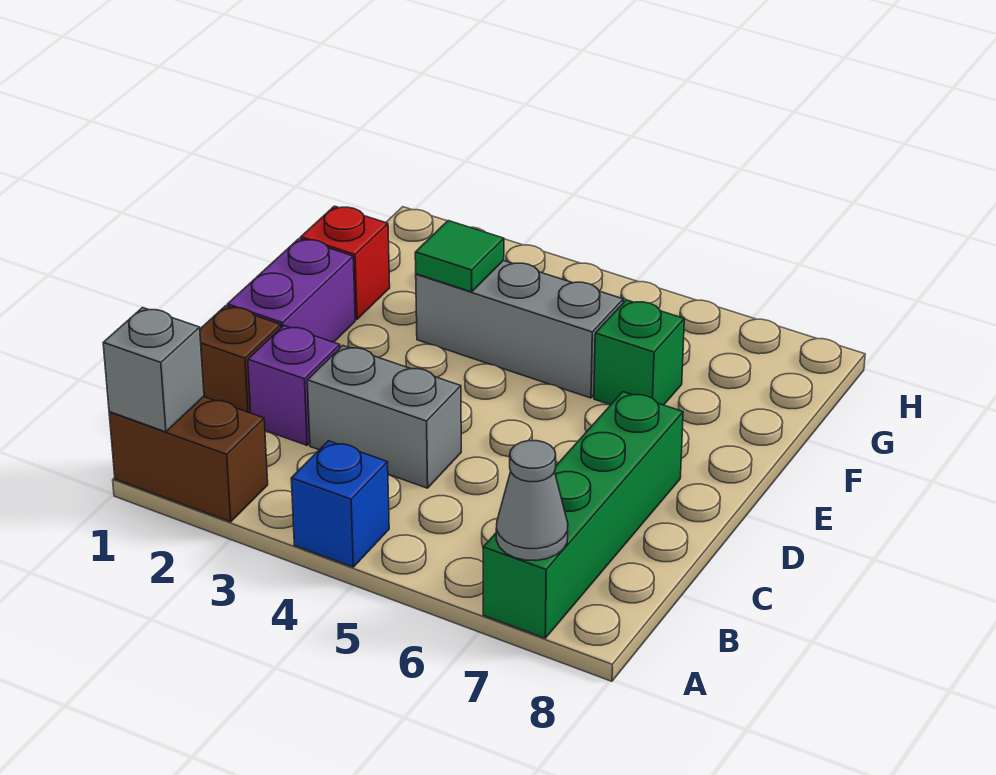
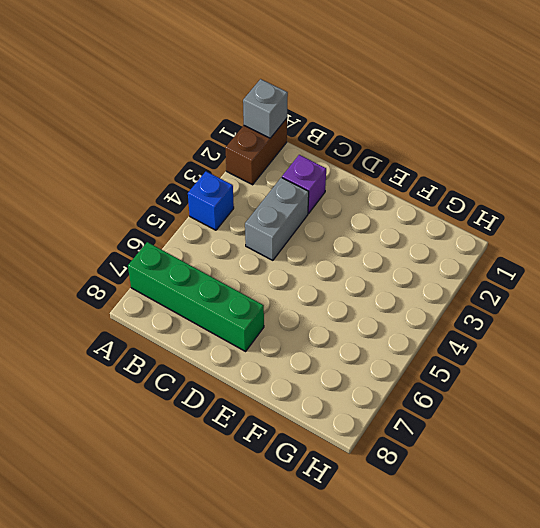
none -> brown brick C1 level 1
none -> purple brick D1:E1 level 1
none -> red brick F1 level 1

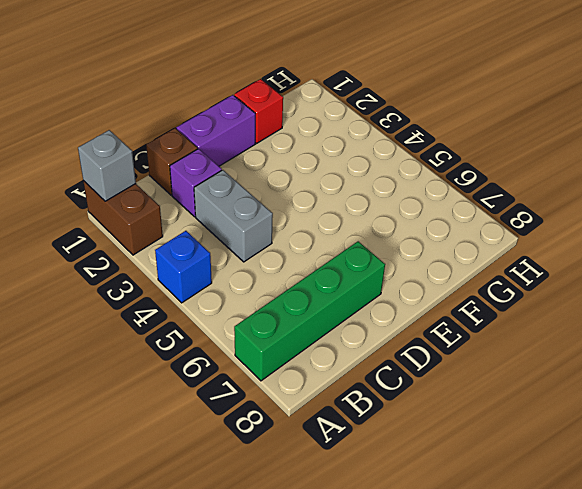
none -> grey brick F3:F5 level 1
none -> green brick F6 level 1
none -> grey cone A7 level 2

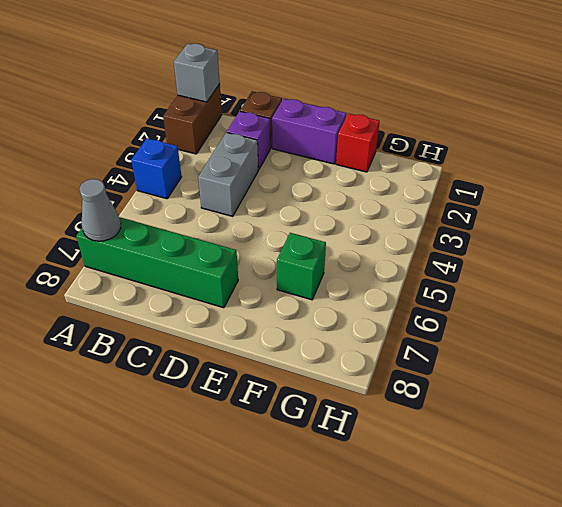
none -> grey brick F3:F5 level 1
none -> green tile F3 level 2

